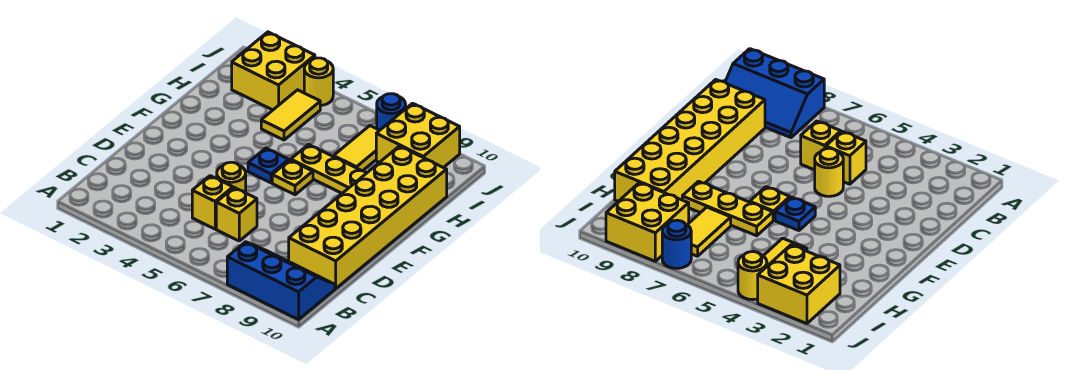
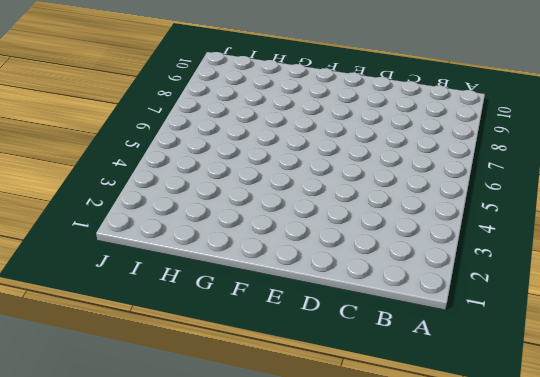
none -> blue slope A8:B10 level 1 top A
none -> yellow brick C5 level 1
none -> yellow brick C6 level 1

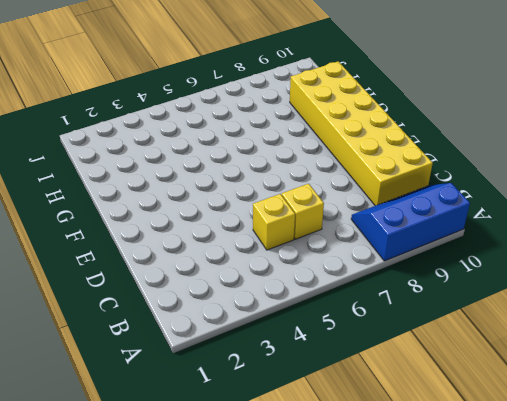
none -> yellow round brick D5 level 1
none -> blue plate F5 level 1
none -> yellow plate F6 level 1

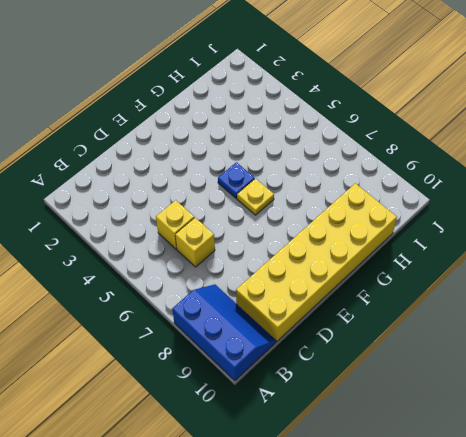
none -> yellow round brick D5 level 1
none -> yellow plate G6:G8 level 1
none -> yellow tile H4:I4 level 1

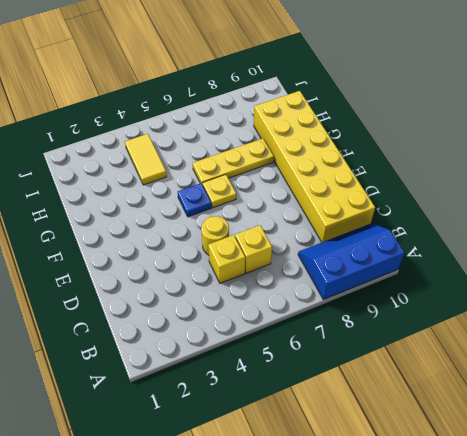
none -> yellow tile H7:I7 level 1
none -> yellow brick I2:J3 level 1
none -> yellow brick I8:J9 level 1

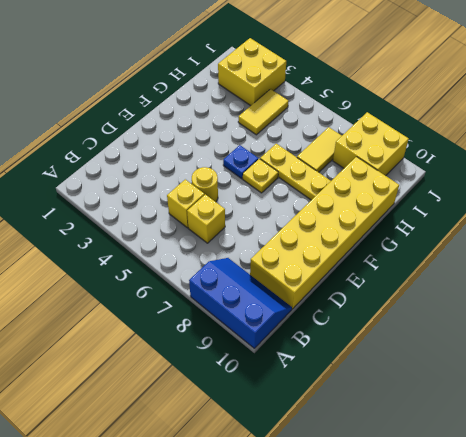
none -> yellow round brick J4 level 1
none -> blue round brick J7 level 1

